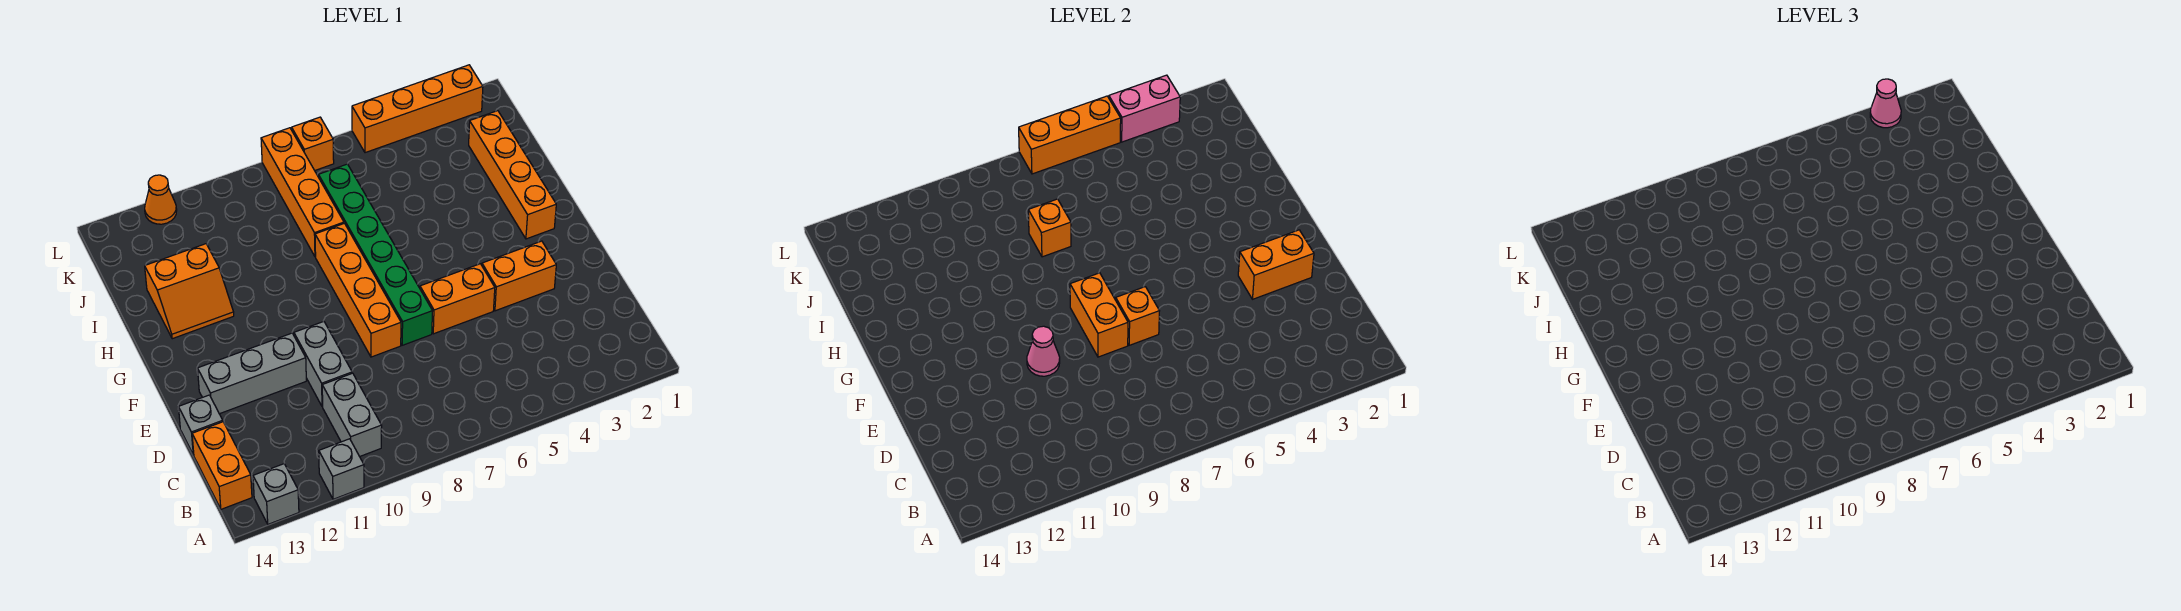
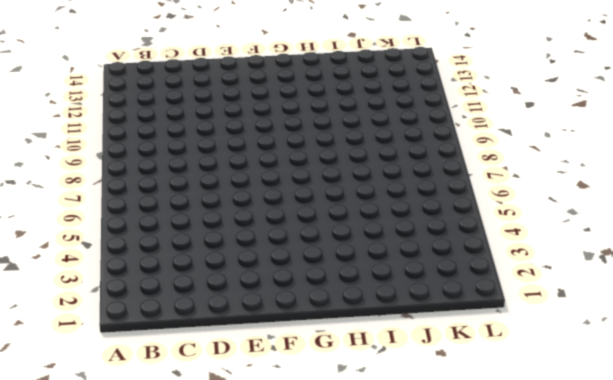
none -> grey brick A11 level 1
none -> grey brick A13 level 1
none -> grey brick B10:C10 level 1

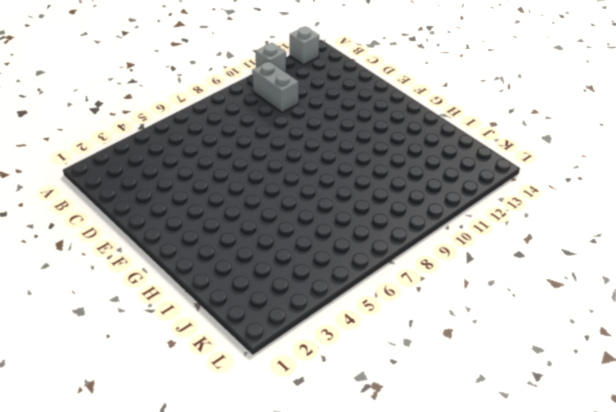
none -> orange brick B14:C14 level 1
none -> grey brick D10:E10 level 1
none -> grey brick D14 level 1

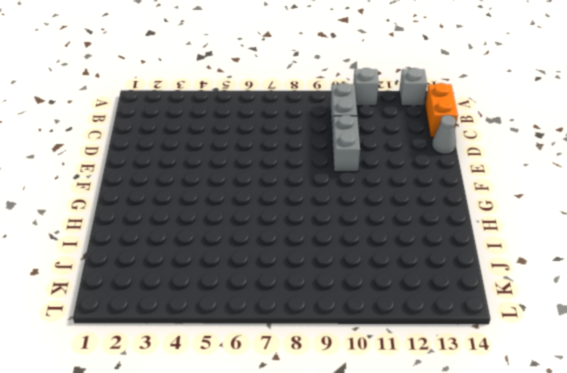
grey cone D14 level 1 -> grey brick D14 level 1
none -> orange brick E3:E4 level 1
none -> orange brick E5:E6 level 1
none -> green brick E7:J7 level 1

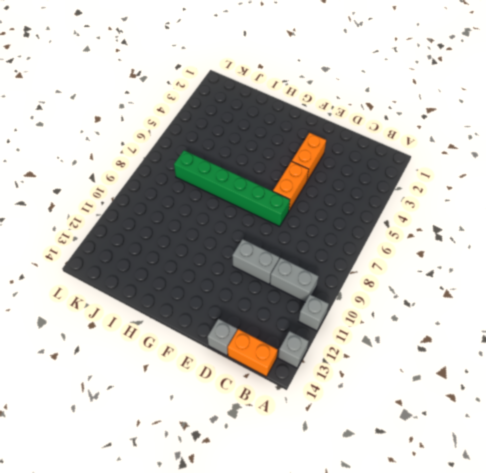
none -> orange brick E8:H8 level 1
none -> grey brick E11:E13 level 1
none -> orange brick G2:J2 level 1

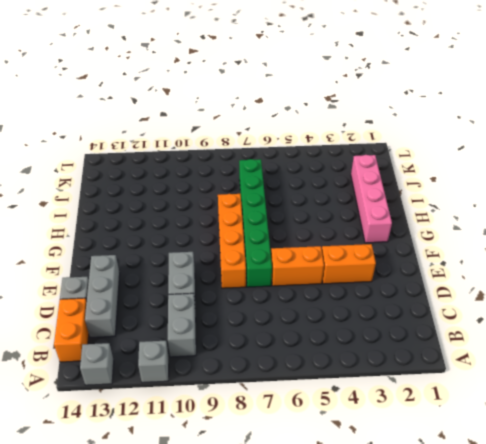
grey brick C13:E13 level 1 -> grey brick E11:E13 level 1
pink brick G2:J2 level 1 -> orange brick G2:J2 level 1
none -> orange slope H12:I13 level 1 top I
none -> orange brick I8:L8 level 1
none -> orange brick L2:L5 level 1

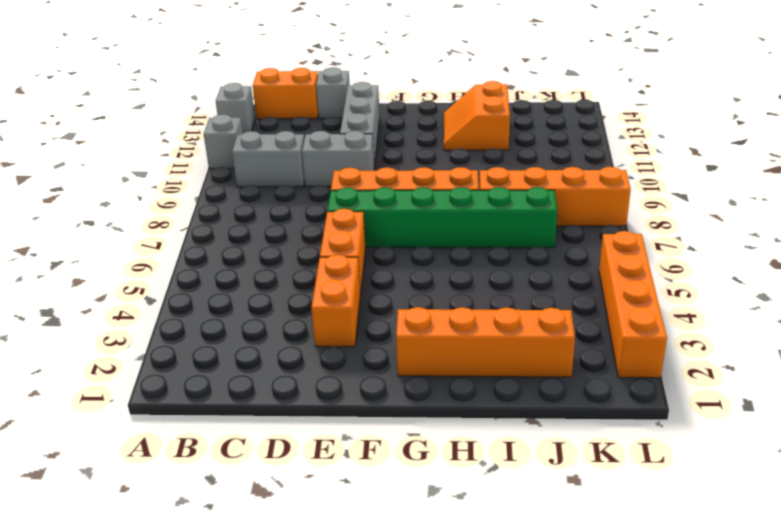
none -> orange brick L7 level 1
none -> orange cone L12 level 1
none -> orange brick E2:E3 level 2

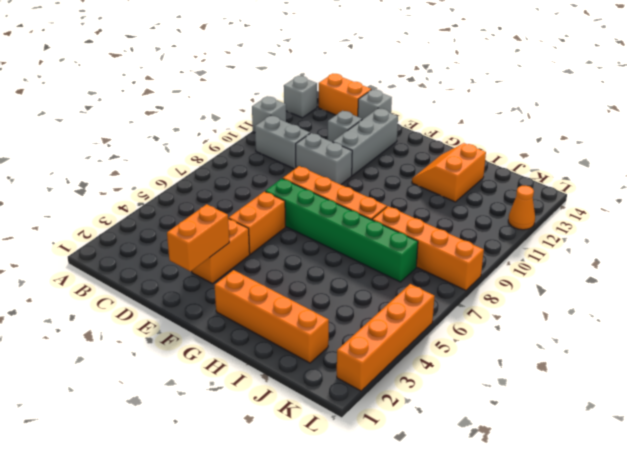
grey brick D12 level 1 -> none
none -> orange brick L7 level 1
none -> orange brick E7 level 2
none -> orange brick E8:F8 level 2

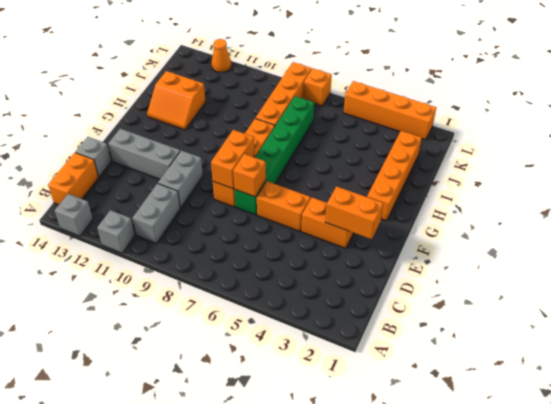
none -> pink cone E10 level 2
none -> orange brick I8 level 2
none -> pink brick L3:L4 level 2

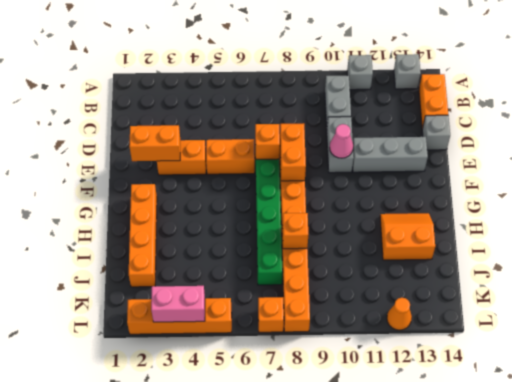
none -> orange brick L5:L7 level 2
none -> pink cone L3 level 3

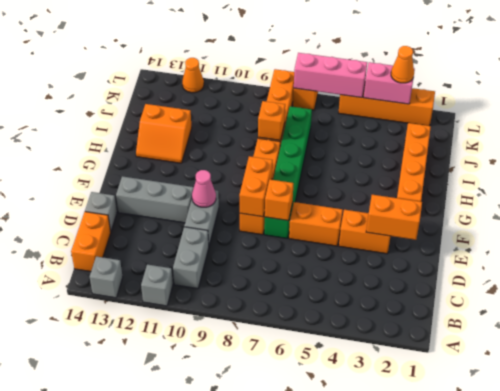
orange cone L3 level 3 -> pink cone L3 level 3
pink brick L5:L7 level 2 -> orange brick L5:L7 level 2

